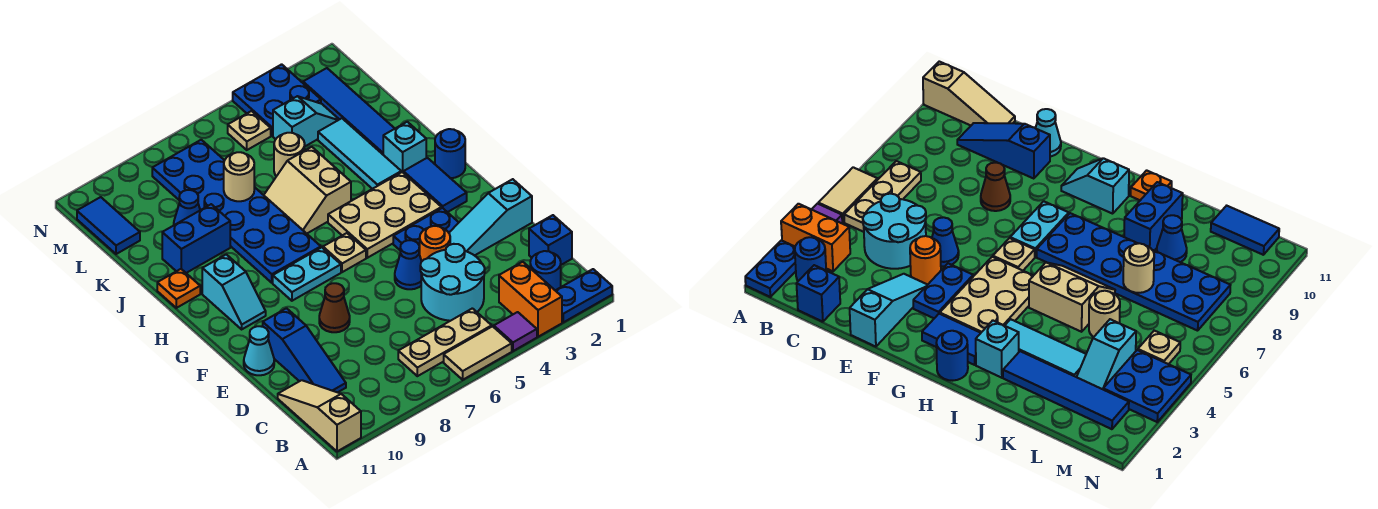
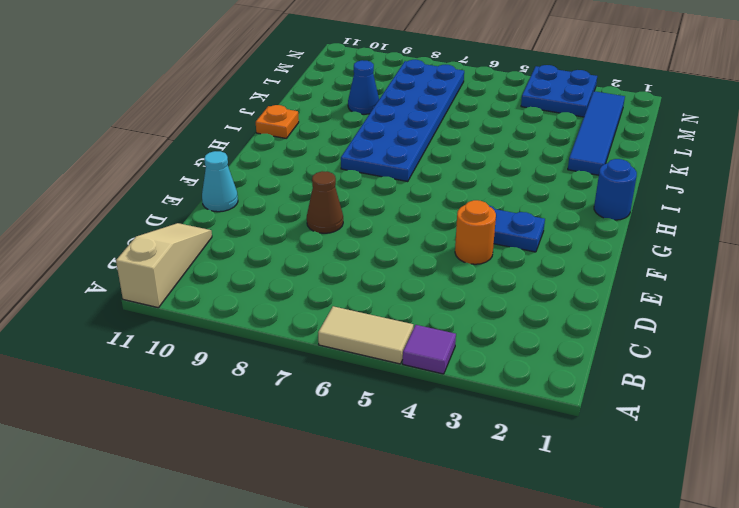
none -> blue plate A1:A2 level 1
none -> orange brick A3:B3 level 1
none -> blue round brick B2 level 1
none -> tan plate B5:B7 level 1

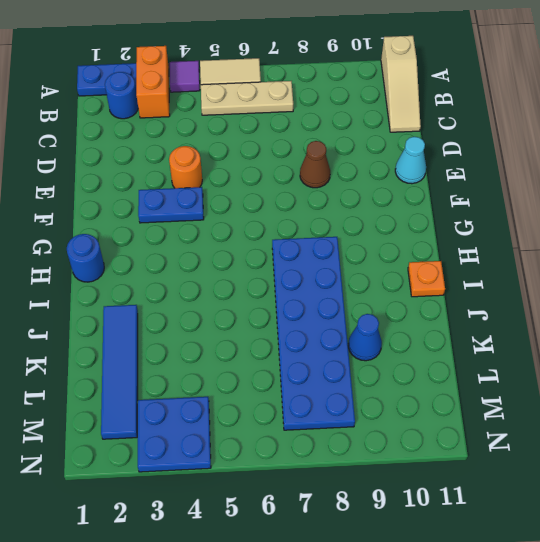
none -> blue brick C1 level 1
none -> cyan round brick C4:D5 level 1
none -> blue slope C10:E10 level 1 top E
none -> cyan slope E1:E3 level 1 top 1

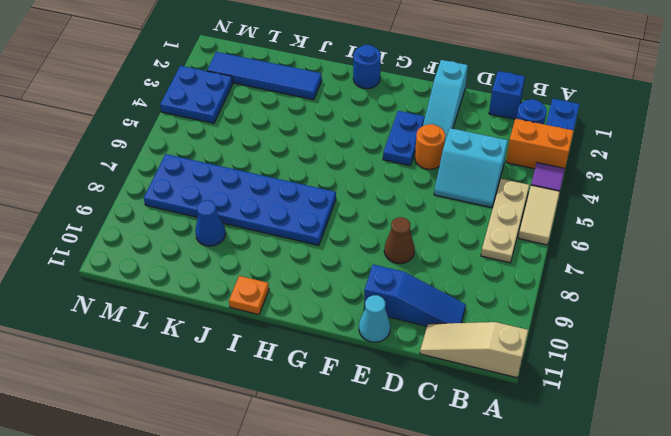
cyan slope C4:D5 level 1 top 4 -> cyan round brick C4:D5 level 1
none -> blue cone E5 level 1
none -> blue tile G2:H2 level 1
none -> tan plate G3:H5 level 1
none -> tan plate G6 level 1

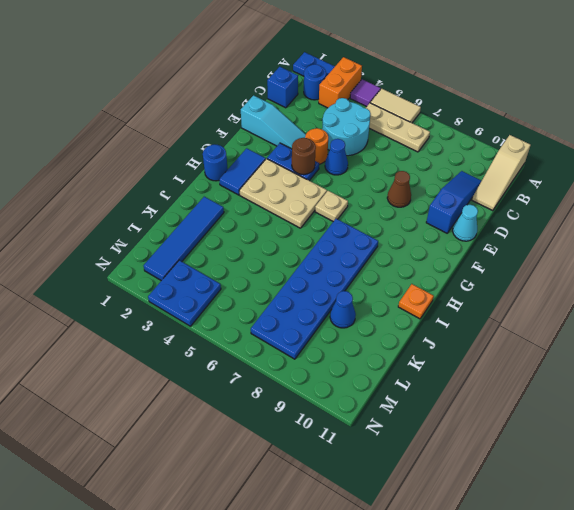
brown round brick F4 level 2 -> none
none -> cyan plate G7:G8 level 1
none -> cyan slope G10:H10 level 1 top H
none -> cyan brick I2 level 1
none -> cyan tile I3:K3 level 1

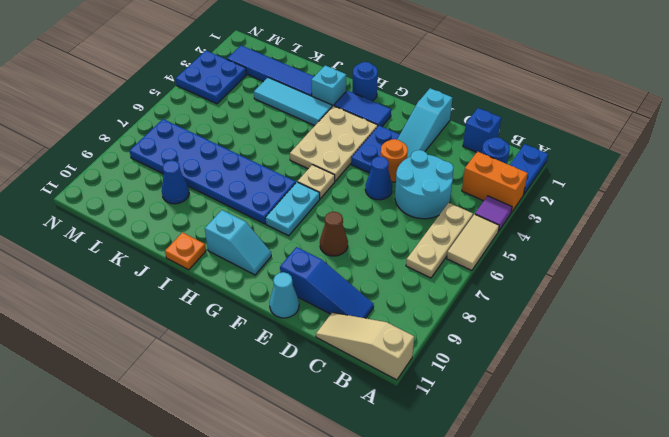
none -> tan slope I5:J6 level 1 top 5
none -> blue brick J9:J10 level 1
none -> tan round brick K5 level 1
none -> cyan slope L3:L4 level 1 top 4

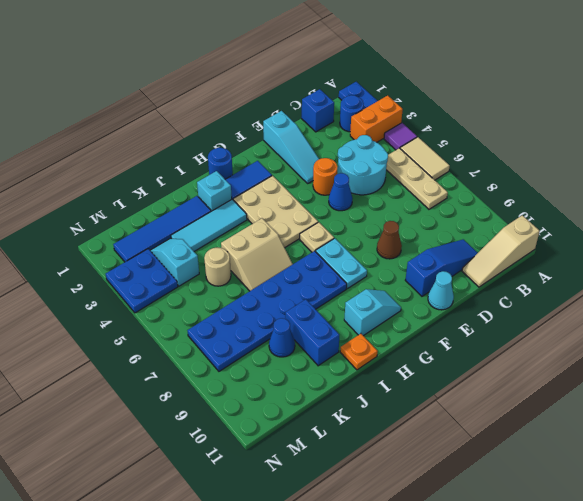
none -> blue plate F3:F4 level 1
none -> blue tile L11:M11 level 1
none -> tan plate M5 level 1
none -> tan round brick K7 level 2

